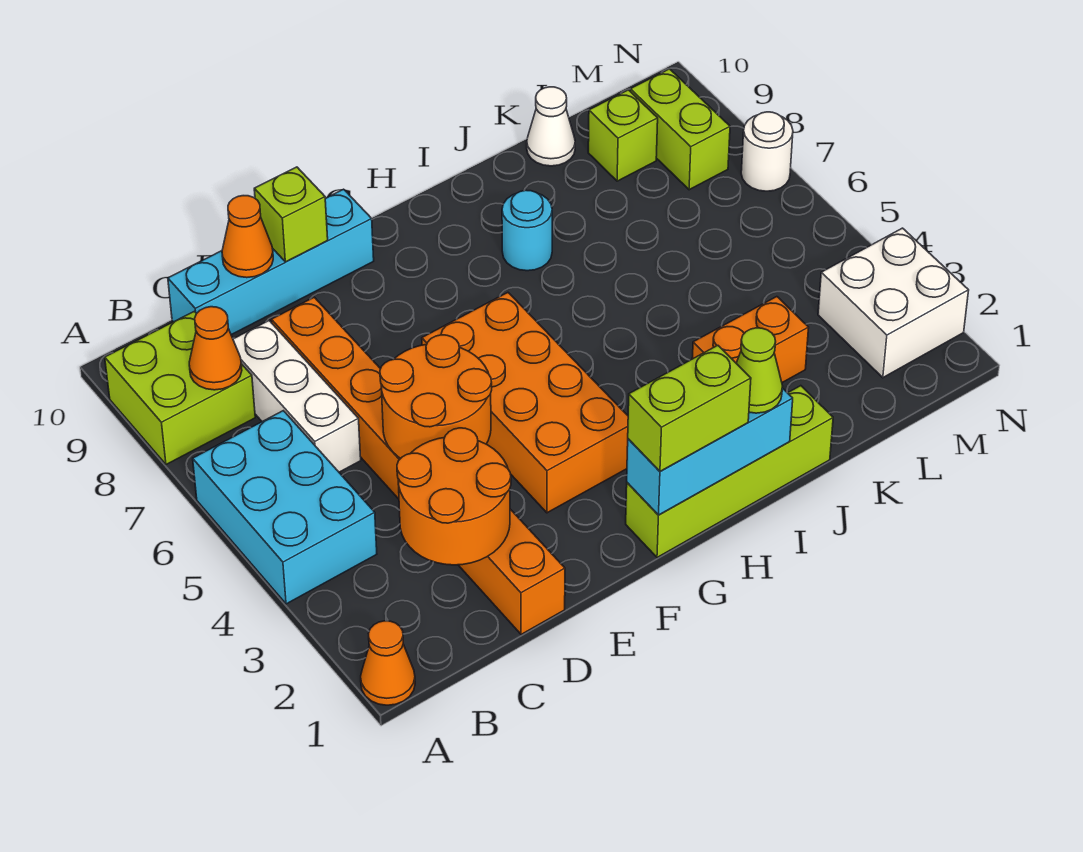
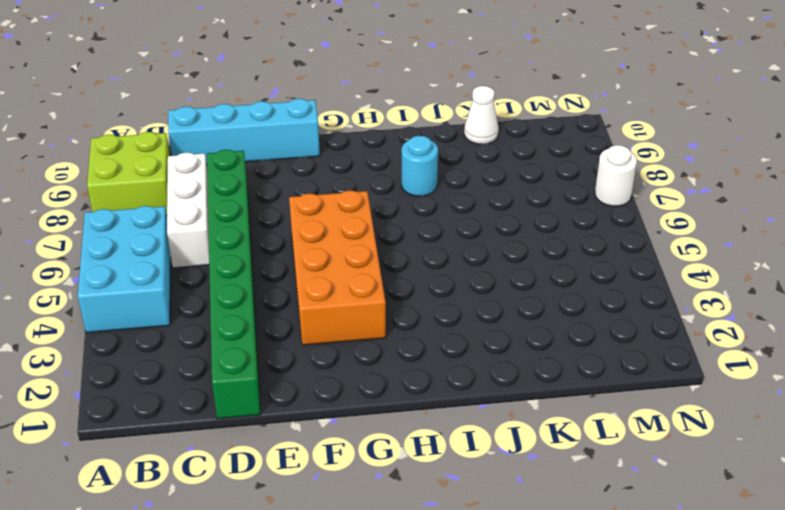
green brick D1:D8 level 1 -> orange brick D1:D8 level 1
none -> orange cone A1 level 1
none -> lime brick G1:J1 level 1
none -> orange brick J3:K3 level 1

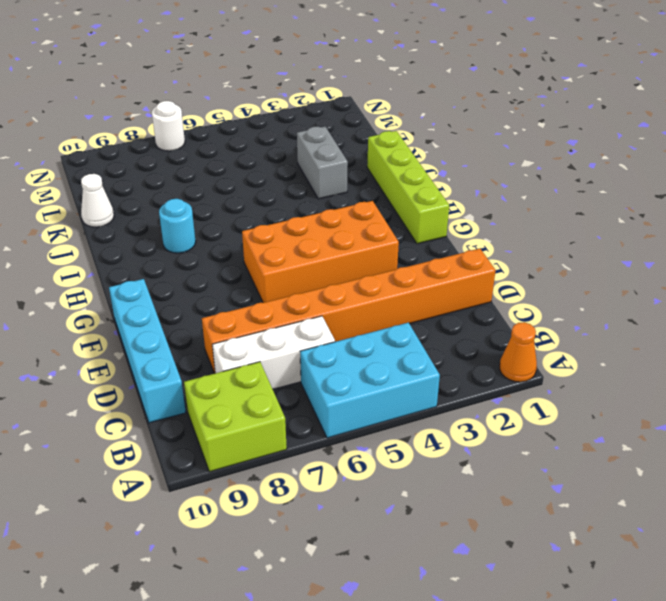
grey brick J3:K3 level 1 -> orange brick J3:K3 level 1
none -> lime brick L9 level 1
none -> white brick M2:N3 level 1
none -> lime brick M8:M9 level 1

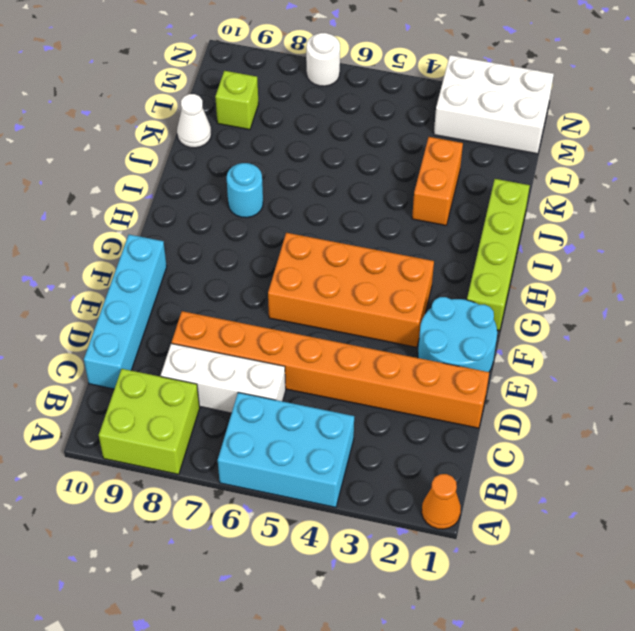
cyan round brick E1:F2 level 1 -> none
white brick M1:N3 level 1 -> white brick M2:N3 level 1
none -> lime brick M8:M9 level 1
none -> orange cone B8 level 2
none -> orange round brick C2:D3 level 2

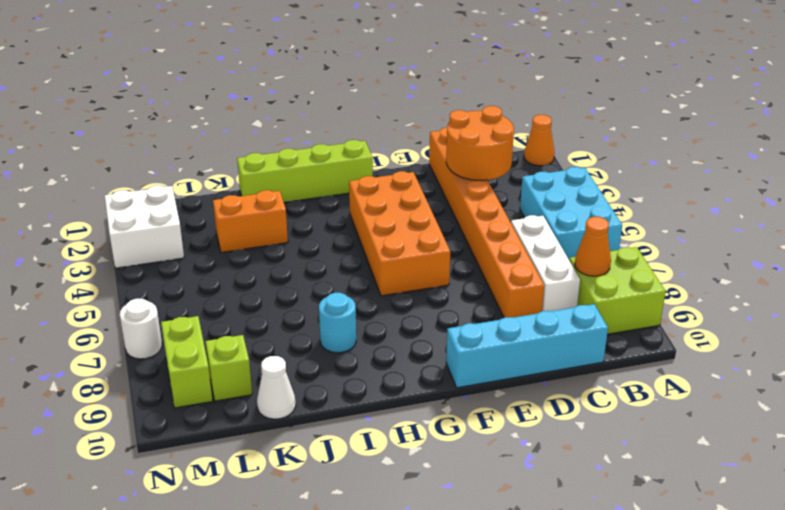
none -> orange round brick D4:E5 level 2
none -> orange cone D10 level 2
none -> lime brick E10 level 2

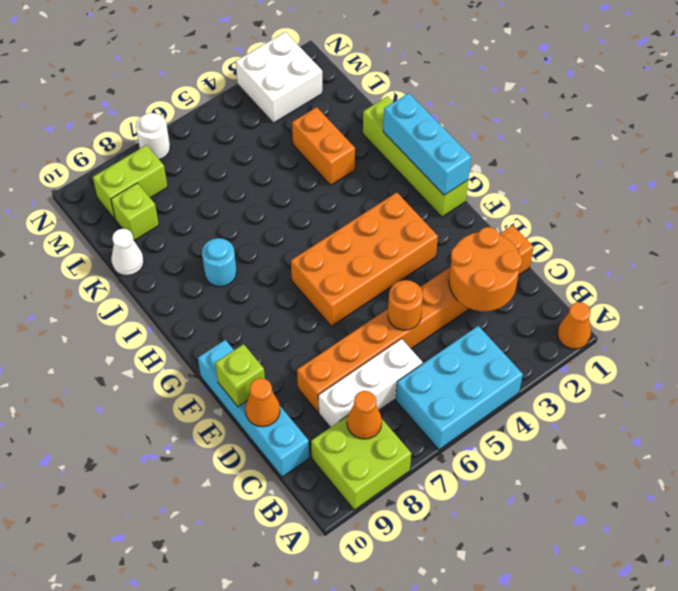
orange round brick D5 level 2 -> orange round brick D4:E5 level 2
none -> lime brick G1:H1 level 3
none -> lime cone I1 level 3

